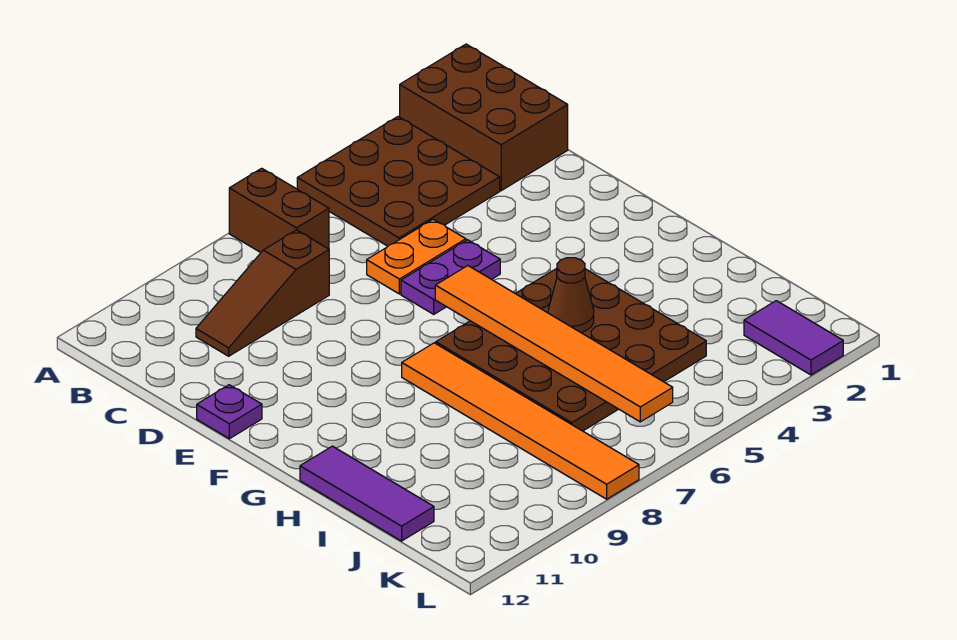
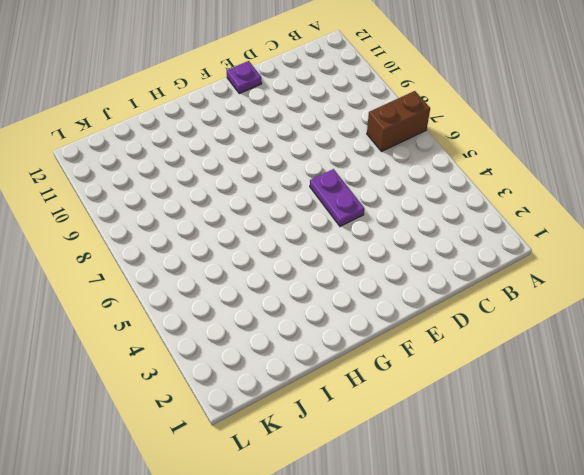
none -> brown brick A1:C2 level 1
none -> brown plate A3:C5 level 1
none -> brown slope C8:C10 level 1 top 8

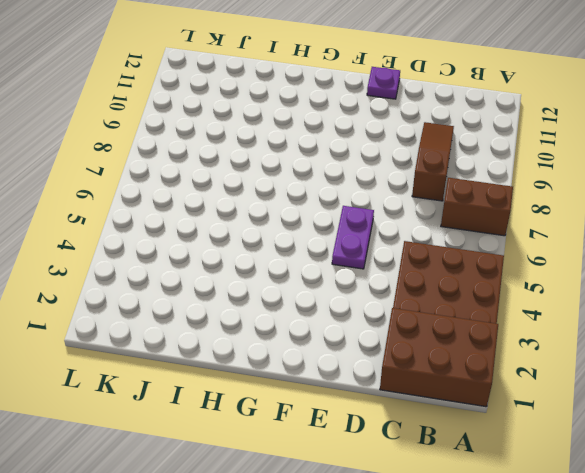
none -> orange plate D5:D6 level 1
none -> brown plate G4:J7 level 1
none -> orange tile G8:L8 level 1

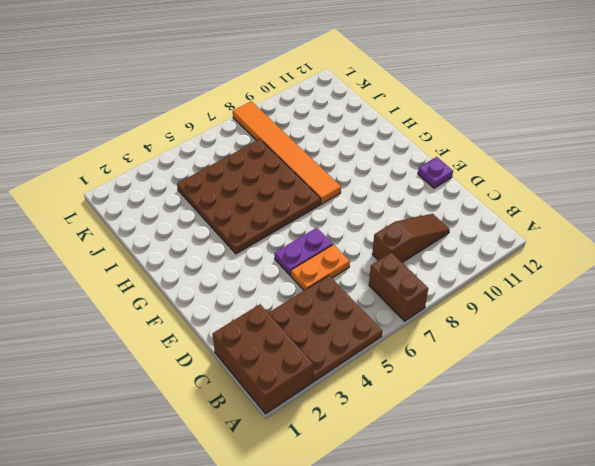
none -> purple tile H12:J12 level 1
none -> purple tile K2:L2 level 1
none -> orange tile F6:K6 level 2

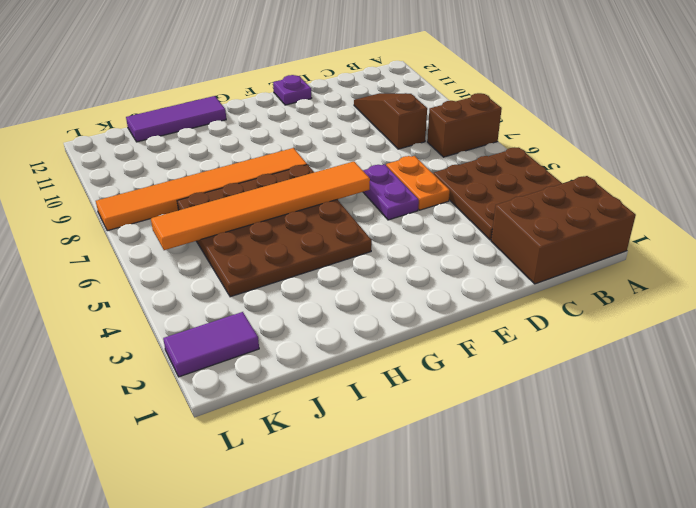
none -> brown cone H5 level 2

